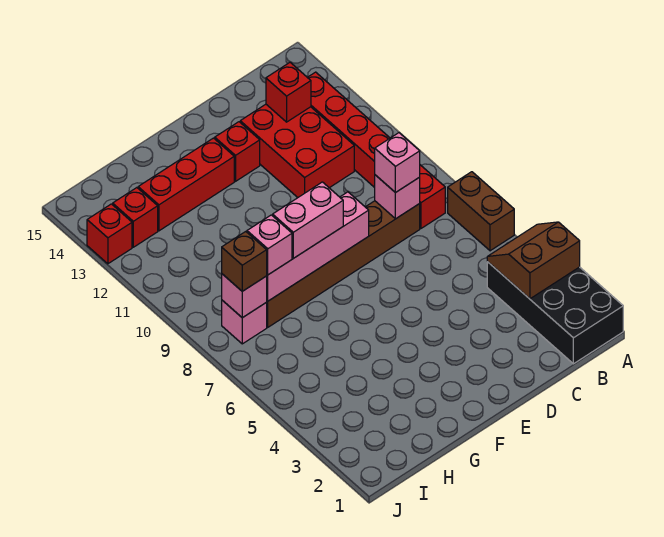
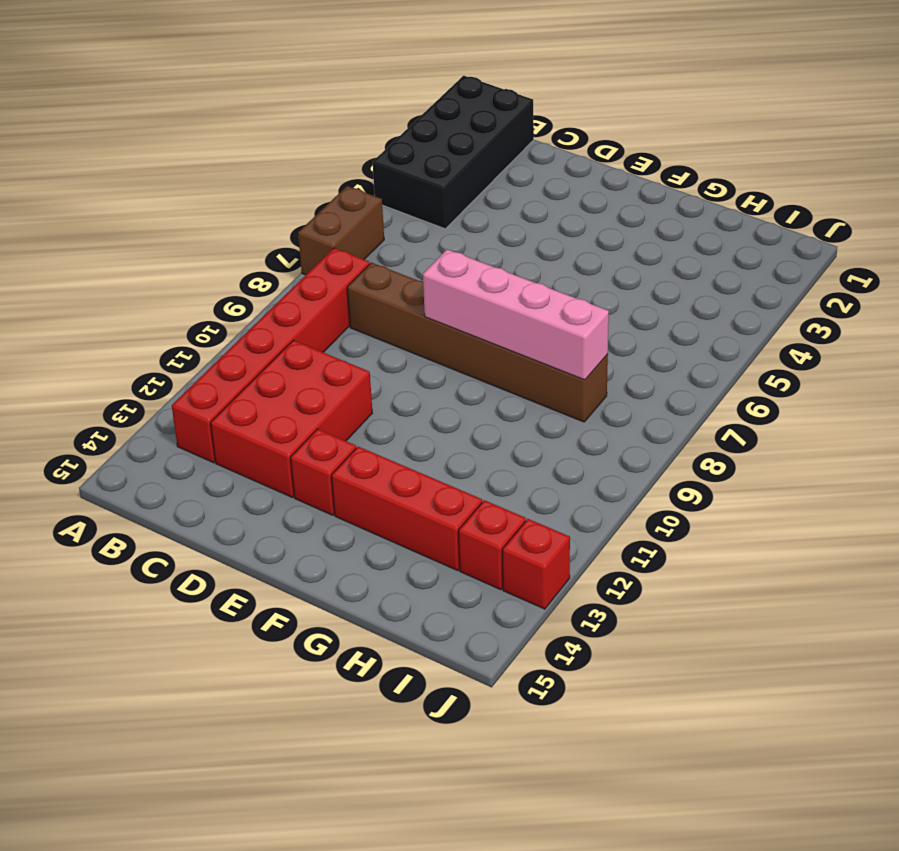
none -> pink brick I8 level 1
none -> brown slope A3:B4 level 2 top 3
none -> pink brick C8 level 2

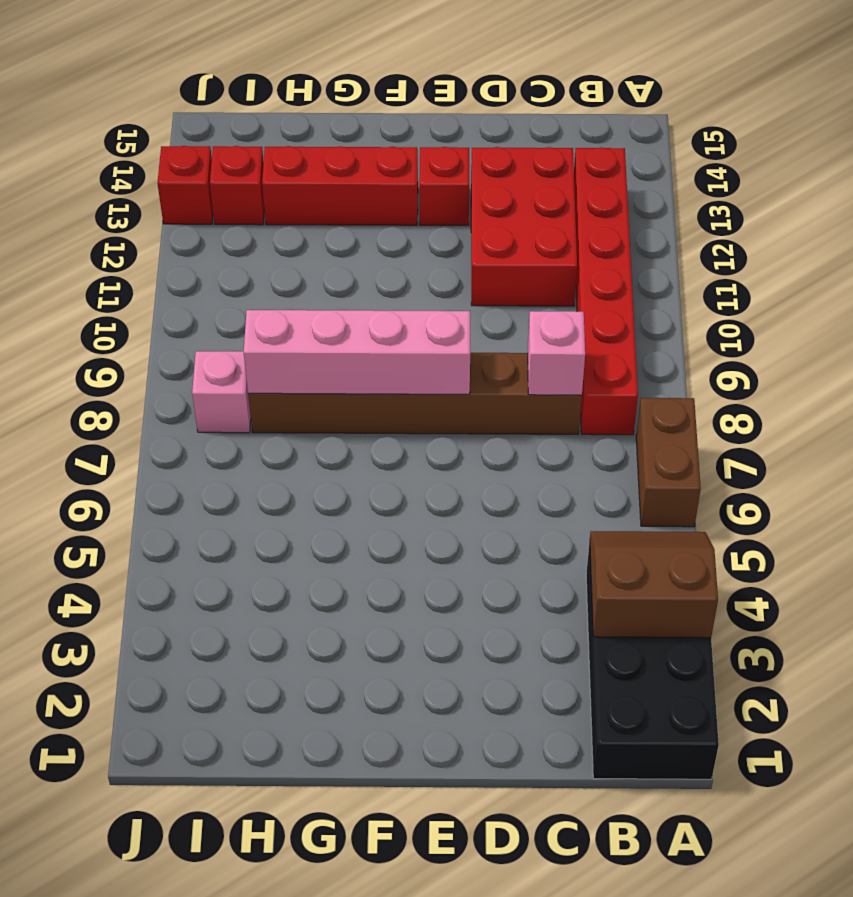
none -> red brick C13 level 2
none -> pink brick I8 level 2
none -> pink brick C8 level 3

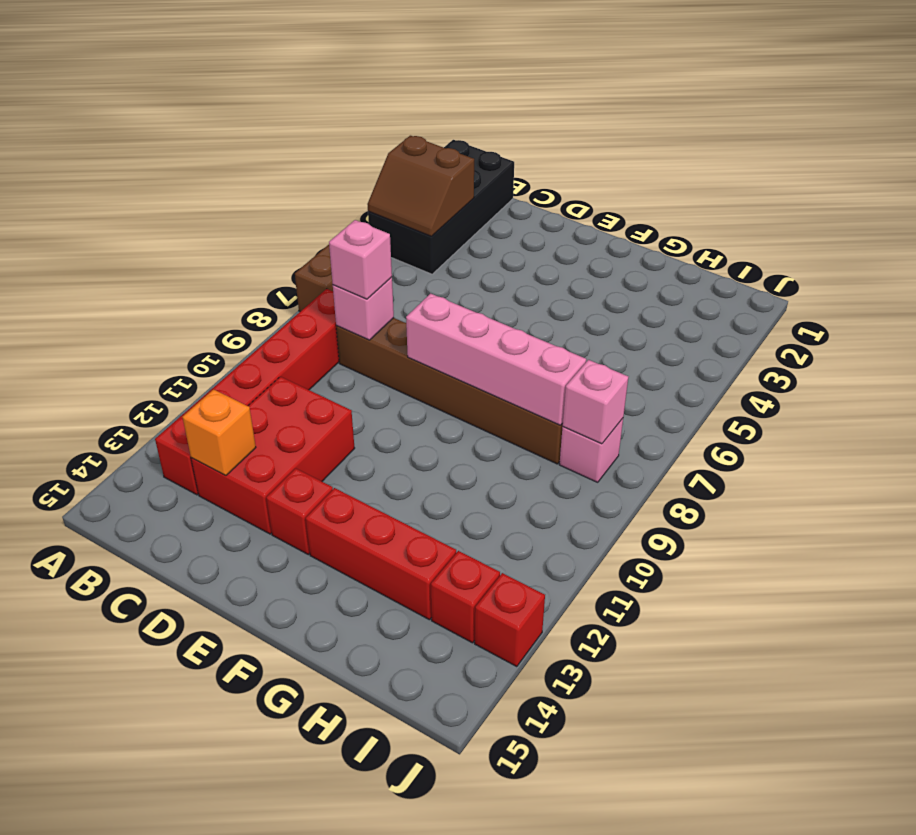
orange brick C13 level 2 -> red brick C13 level 2
none -> pink brick F8:G8 level 3
none -> pink brick H8 level 3
none -> brown brick I8 level 3

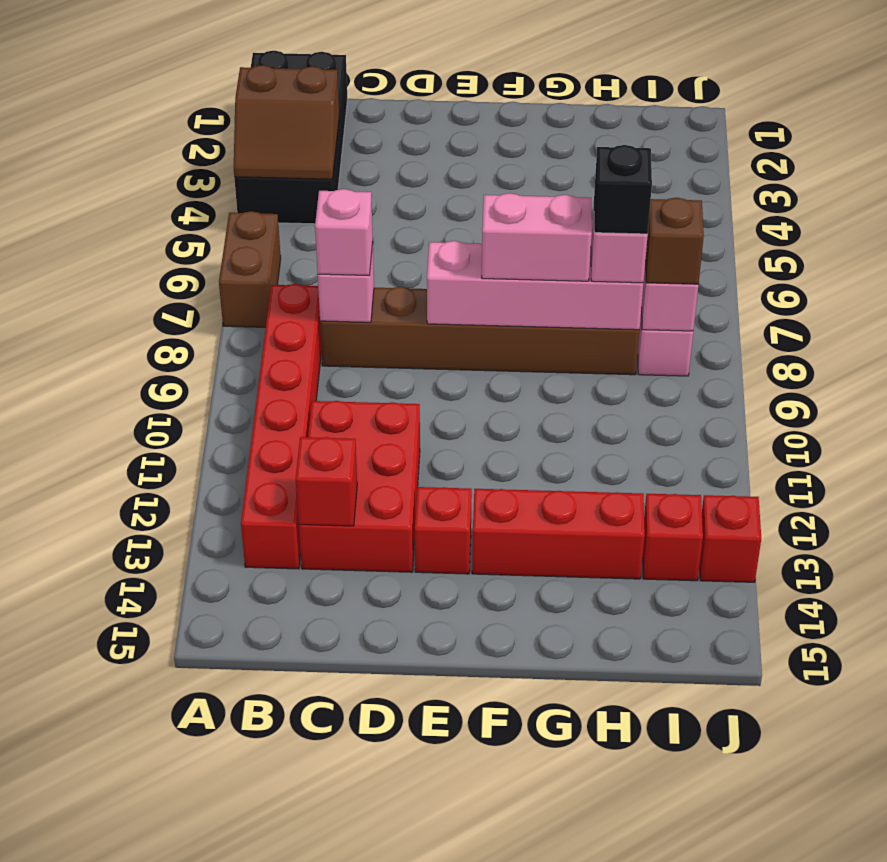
black brick H8 level 4 -> none

